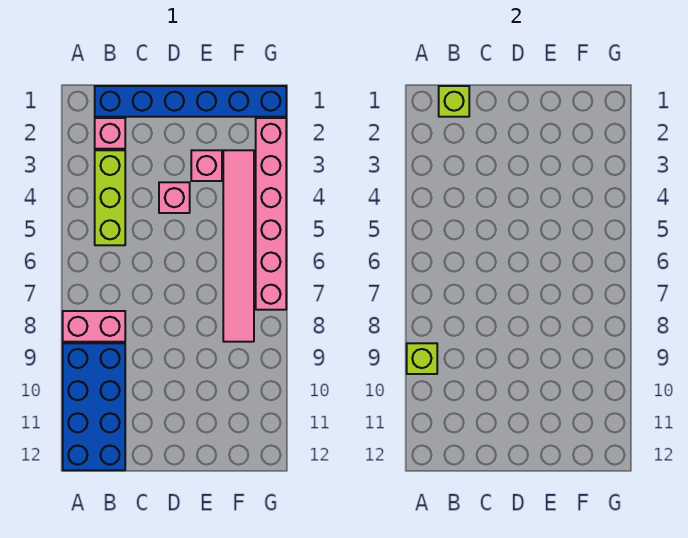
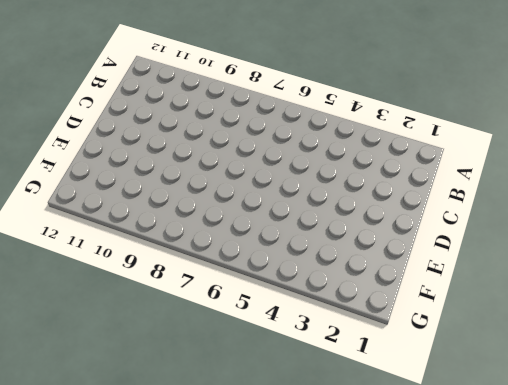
none -> pink brick A8:B8 level 1
none -> blue brick A9:B12 level 1

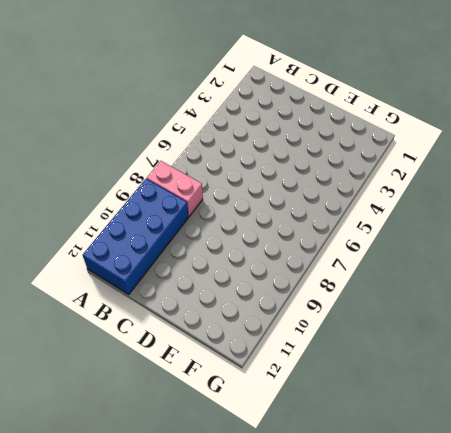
none -> blue brick B1:G1 level 1
none -> pink brick B2 level 1

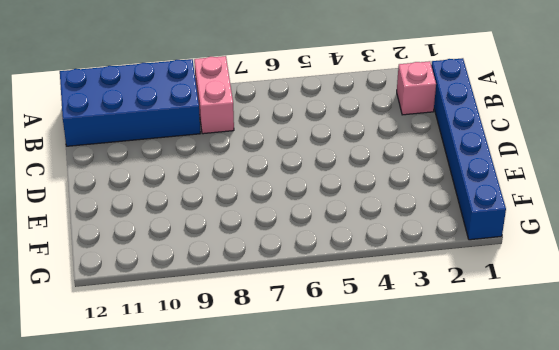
none -> lime brick B3:B5 level 1
none -> pink brick D4 level 1

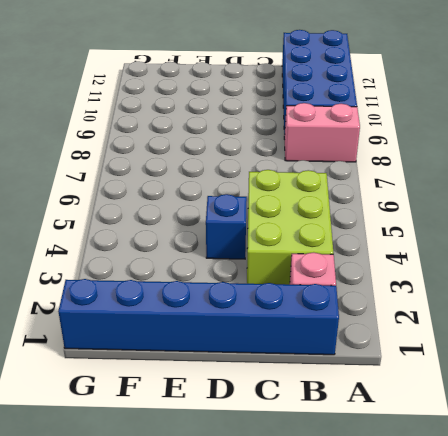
lime brick B3:C5 level 1 -> lime brick B3:B5 level 1
blue brick D4 level 1 -> pink brick D4 level 1
none -> pink brick E3 level 1
none -> pink tile F3:F8 level 1

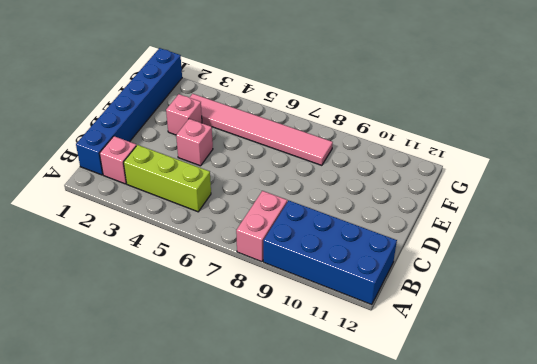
none -> pink brick G2:G7 level 1
none -> lime brick A9 level 2

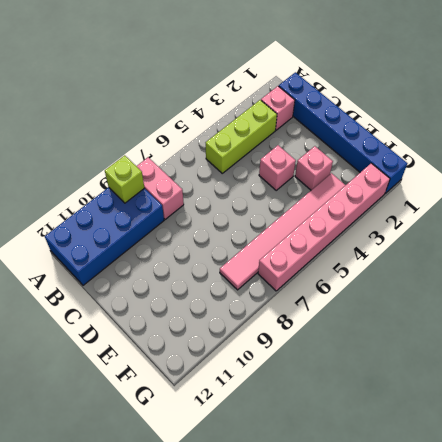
none -> lime brick B1 level 2

